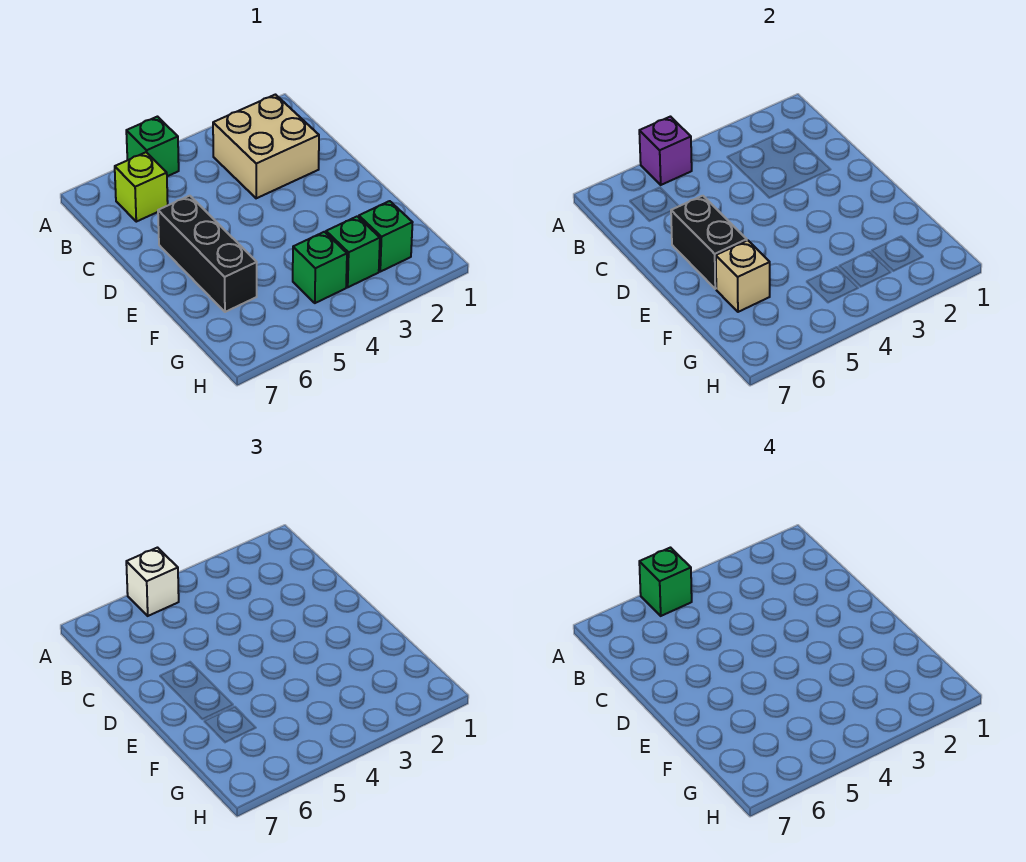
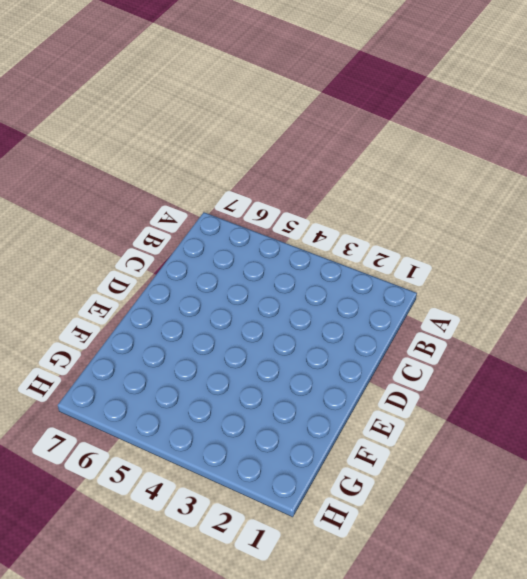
none -> green brick A5 level 1
none -> tan brick B2:C3 level 1
none -> lime brick B6 level 1

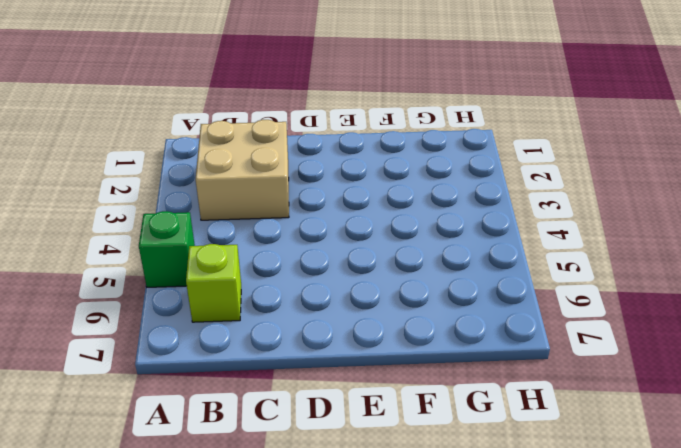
none -> black brick D6:F6 level 1
none -> green brick G2 level 1
none -> green brick G3 level 1

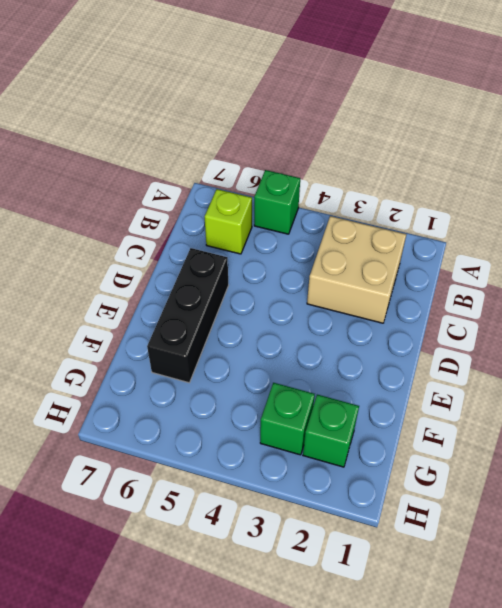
none -> green brick G4 level 1
none -> purple brick A5 level 2
none -> black brick D6:E6 level 2

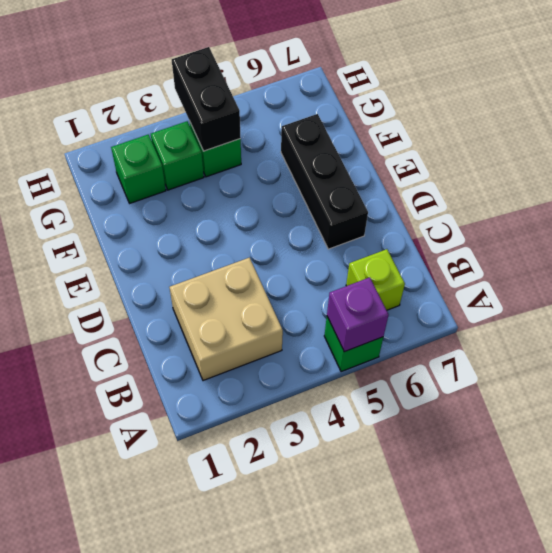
black brick G4:H4 level 2 -> black brick D6:E6 level 2
none -> tan brick F6 level 2
none -> white brick A5 level 3
none -> green brick A5 level 4

